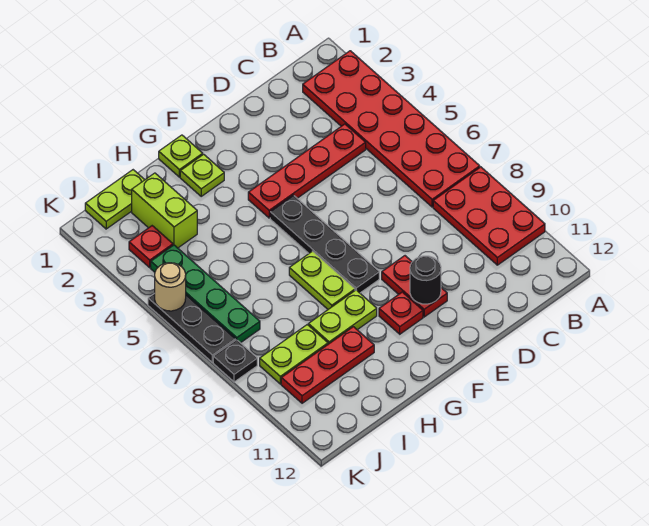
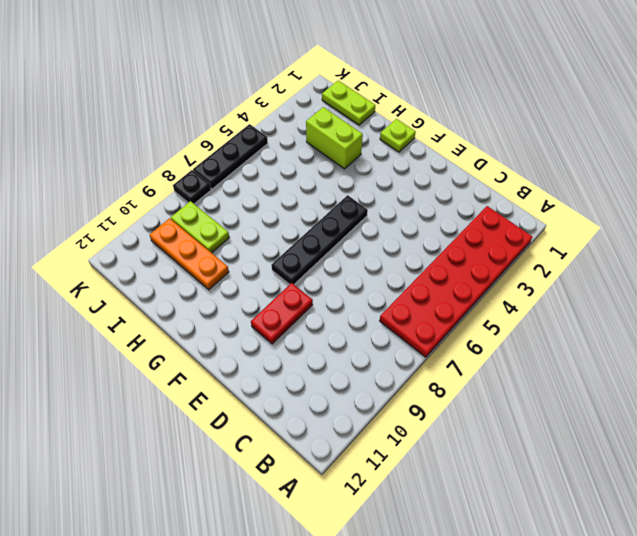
lime brick H3:I3 level 1 -> lime brick I2:I3 level 1
orange plate H10:J10 level 1 -> red plate H10:J10 level 1
none -> red plate A8:B10 level 1
none -> red plate C4:F4 level 1
none -> red plate F10 level 1

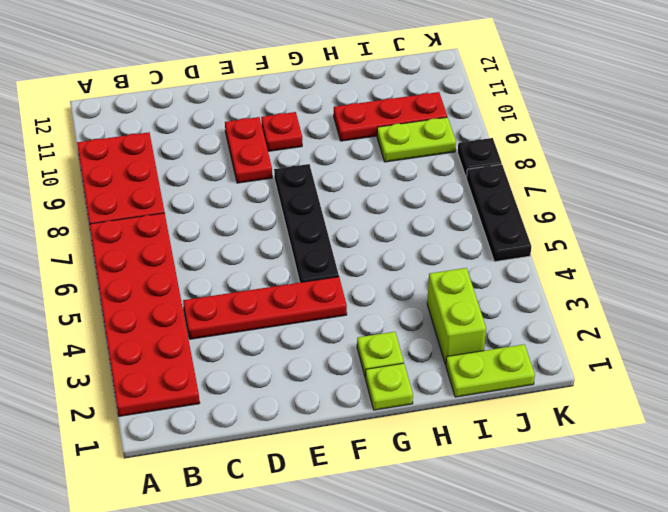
none -> lime plate G7:G8 level 1
none -> lime plate G9:H9 level 1
none -> red plate J3 level 1

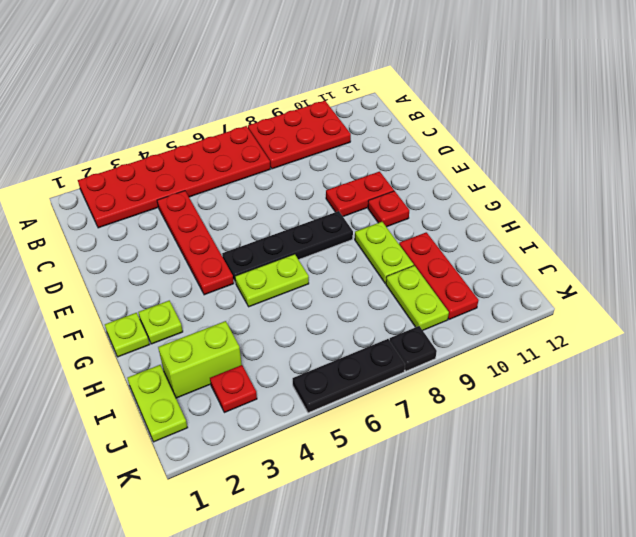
lime plate G5:G6 level 1 -> lime plate G7:G8 level 1
none -> green plate J4:J7 level 1
none -> black round brick E10 level 2
none -> tan round brick K5 level 2

